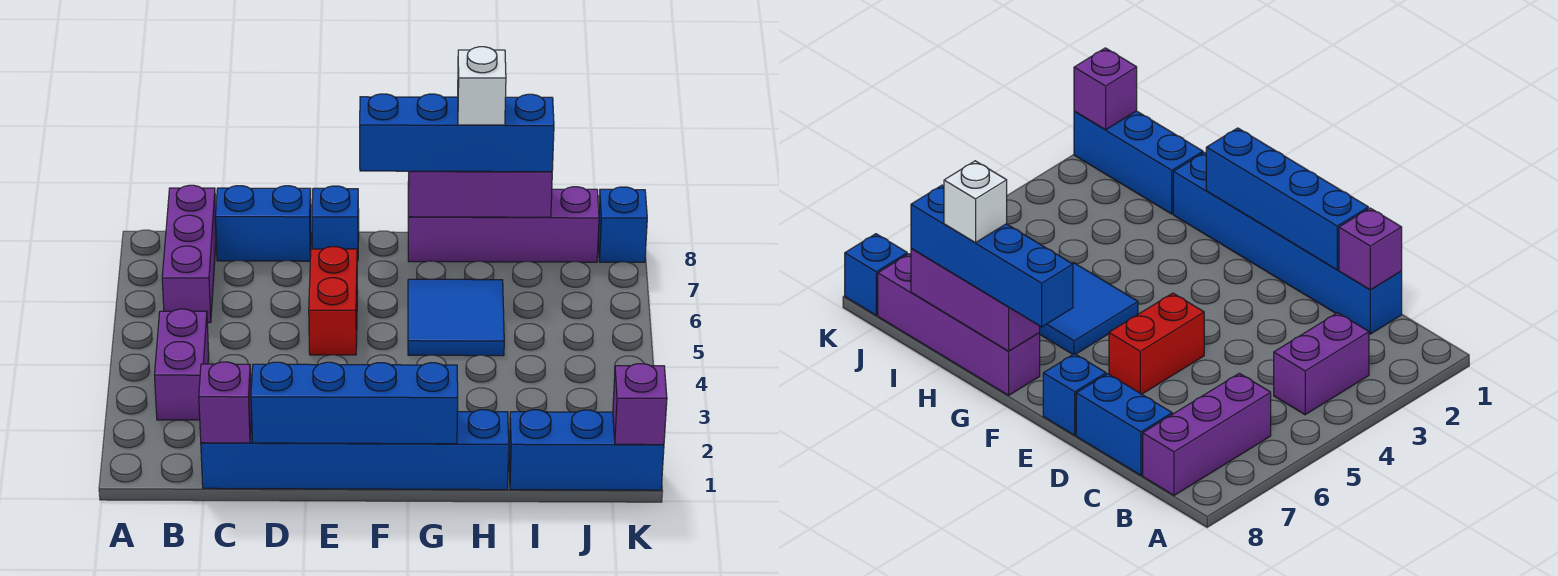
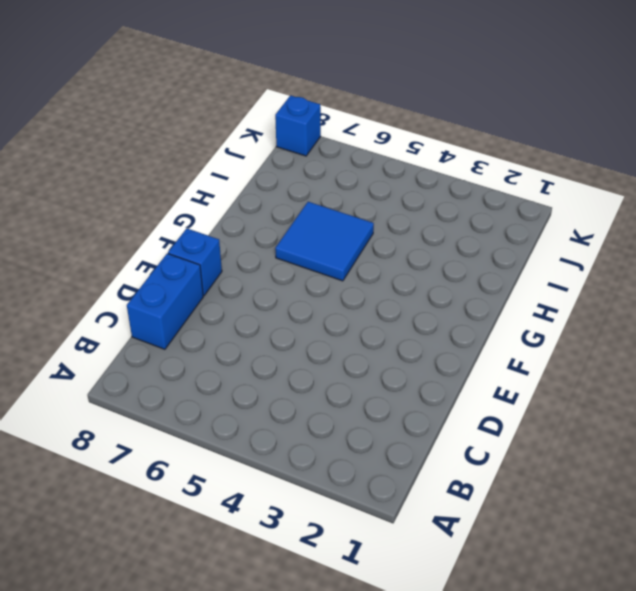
none -> purple brick B3:B4 level 1
none -> purple brick B6:B8 level 1
none -> blue brick C1:H1 level 1

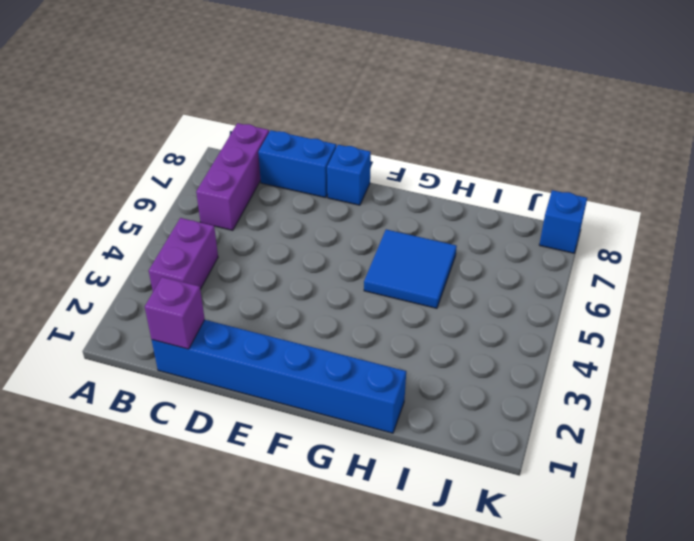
none -> red brick E5:E6 level 1
none -> purple brick G8:J8 level 1
none -> blue brick I1:K1 level 1

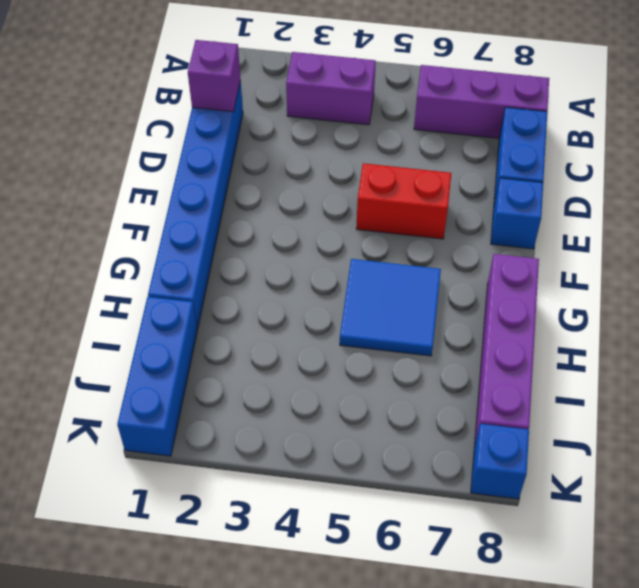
none -> blue brick D1:G1 level 2
none -> purple brick G8:I8 level 2
none -> purple brick K1 level 2

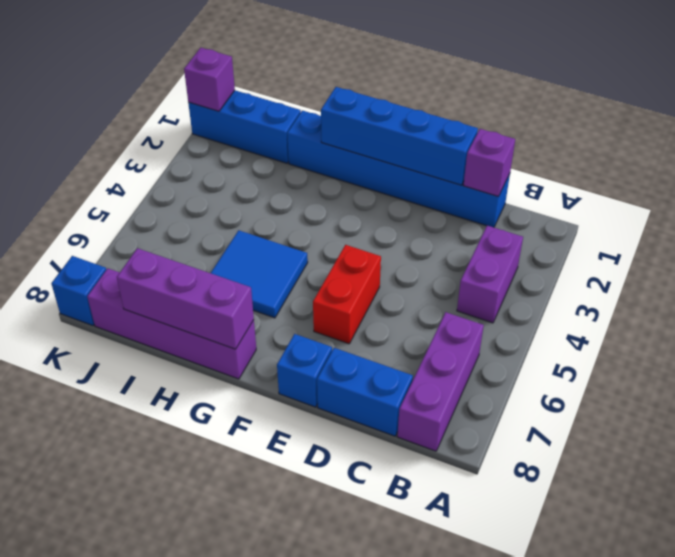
none -> blue brick F8:I8 level 3
none -> white brick H8 level 4

